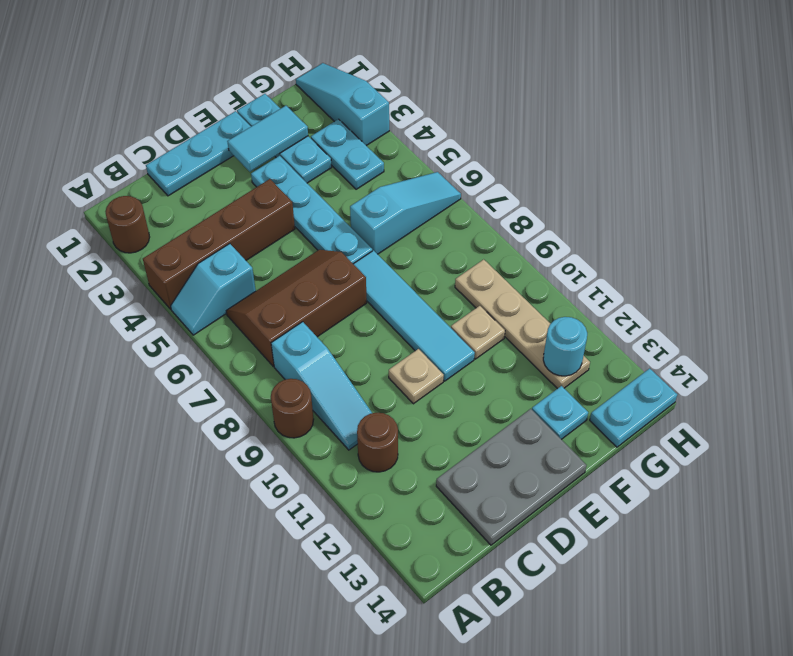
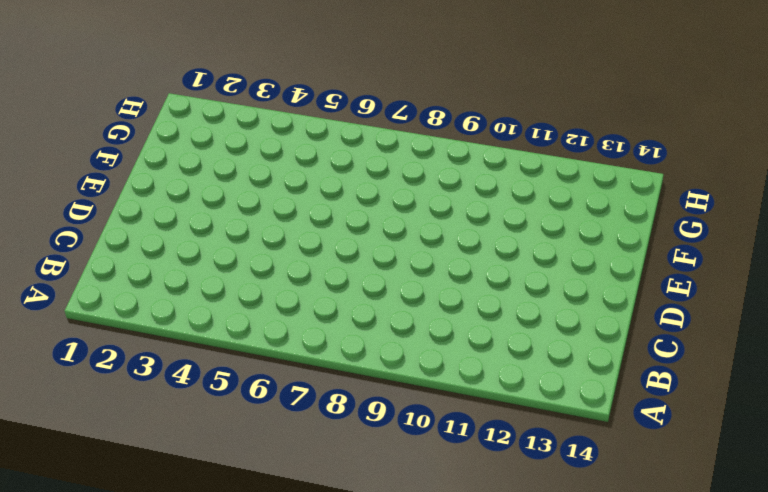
none -> brown round brick A2 level 1
none -> brown brick A4:D4 level 1
none -> cyan slope A5:B5 level 1 top B

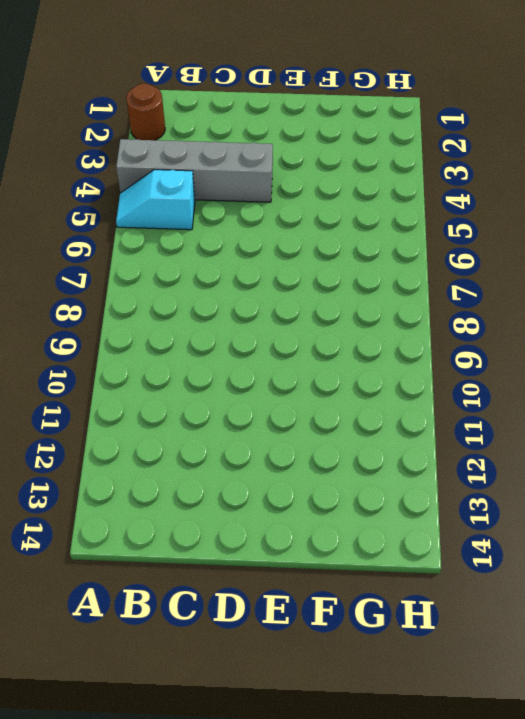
grey brick A4:D4 level 1 -> brown brick A4:D4 level 1
none -> brown round brick A9 level 1
none -> brown slope B6:D7 level 1 top 7
none -> cyan slope B8:B10 level 1 top 8

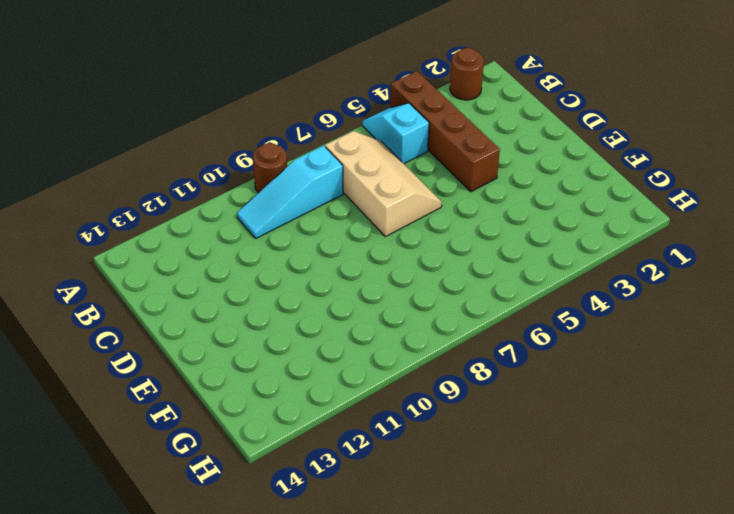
tan slope B6:D7 level 1 top 7 -> brown slope B6:D7 level 1 top 7
none -> brown round brick B11 level 1
none -> cyan plate C1:E1 level 1
none -> grey plate C13:E14 level 1

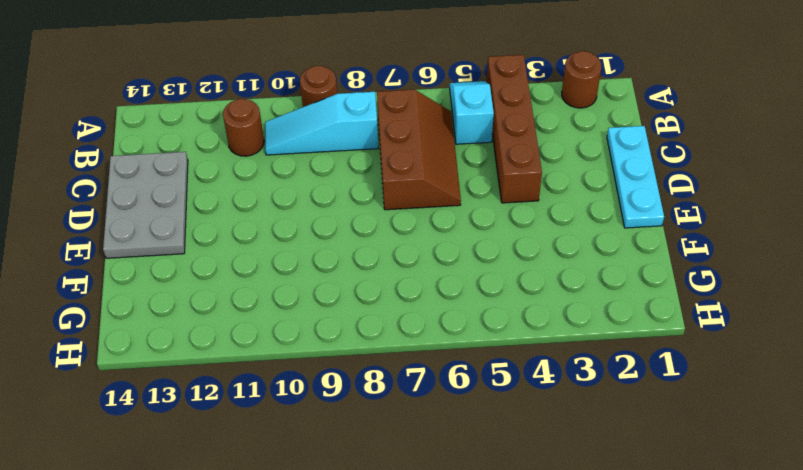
none -> tan plate D10 level 1
none -> cyan plate E3:E6 level 1
none -> cyan tile E7:E10 level 1

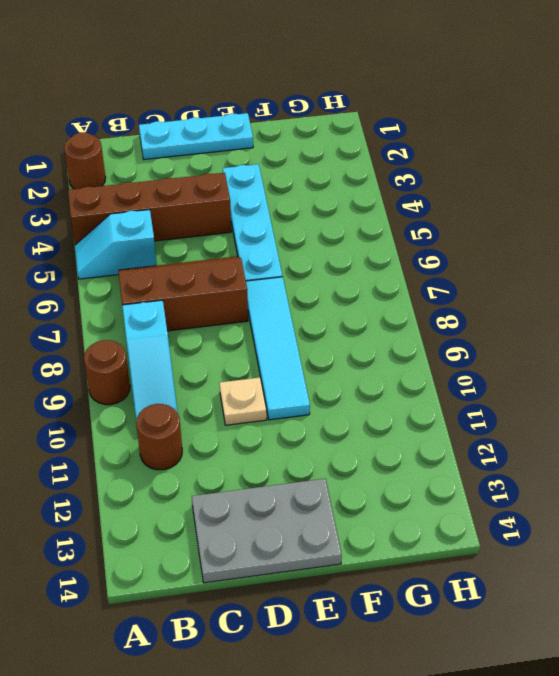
none -> cyan plate F1:F3 level 1
none -> cyan slope F6:H6 level 1 top F
none -> tan plate F10 level 1

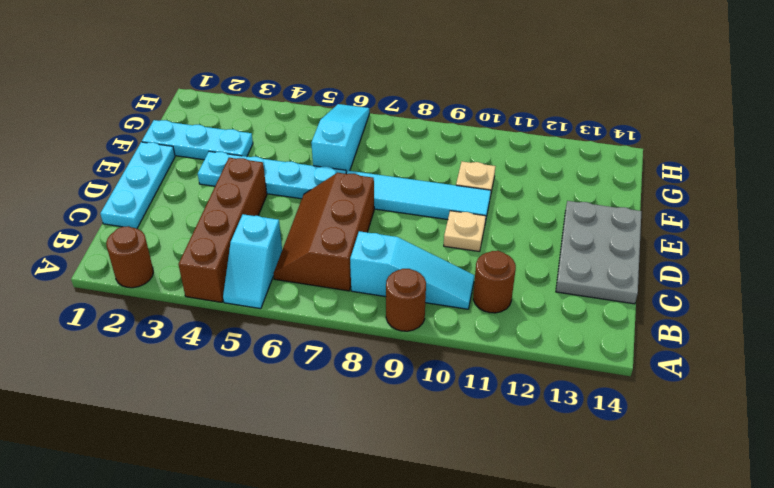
none -> cyan plate F13 level 1
none -> cyan plate G3:G4 level 1
none -> tan plate G9:G12 level 1

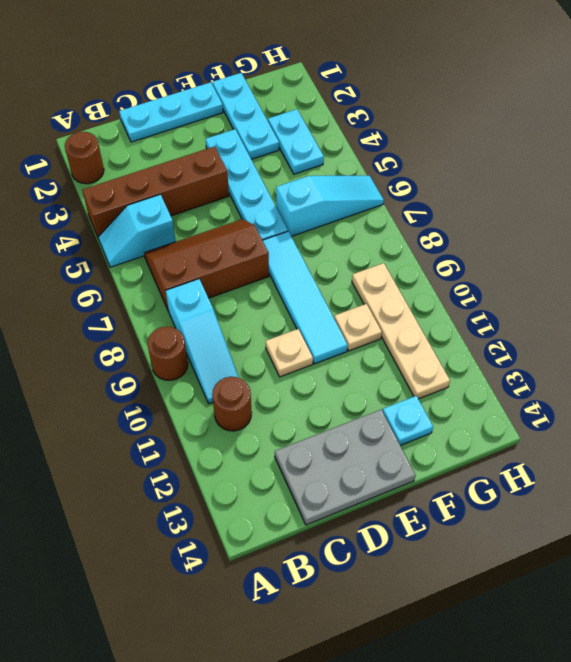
none -> cyan plate G14:H14 level 1
none -> cyan slope H1:H3 level 1 top 3
none -> cyan tile E2:F2 level 2

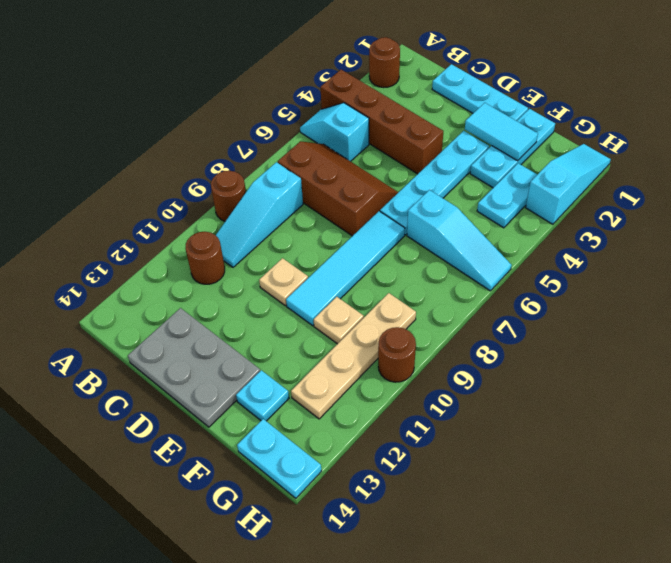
brown round brick H10 level 1 -> none
none -> cyan round brick G12 level 2

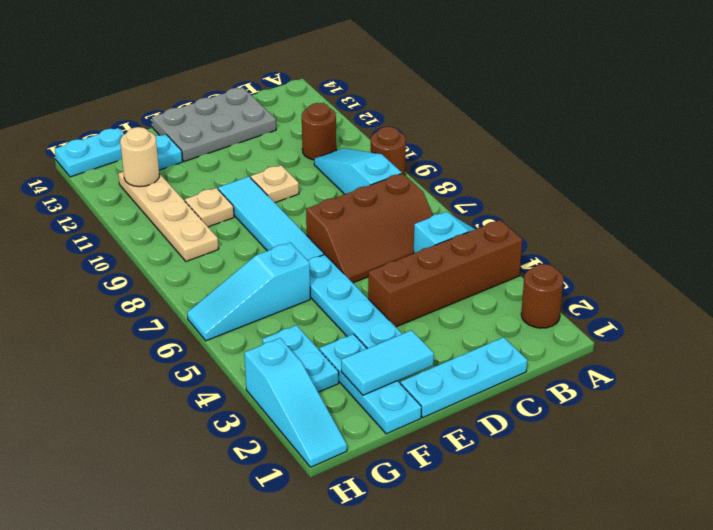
tan round brick G12 level 2 -> cyan round brick G12 level 2

